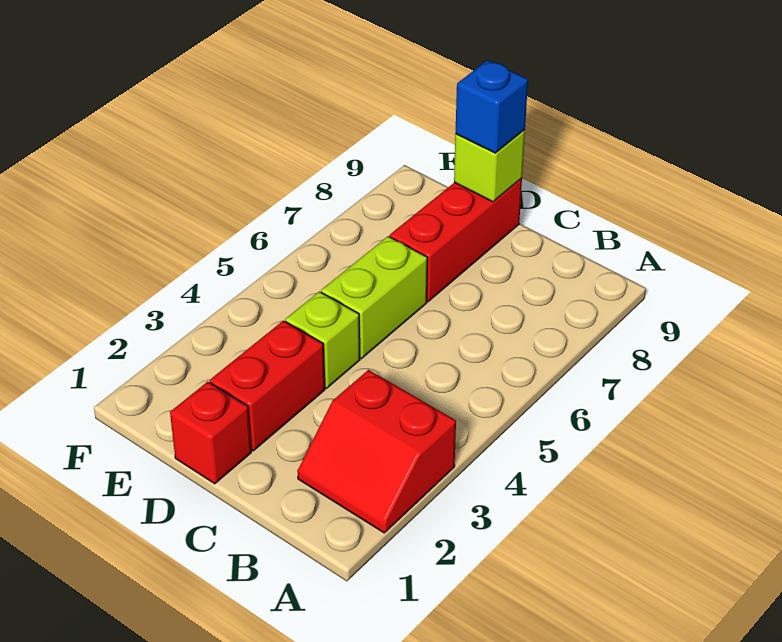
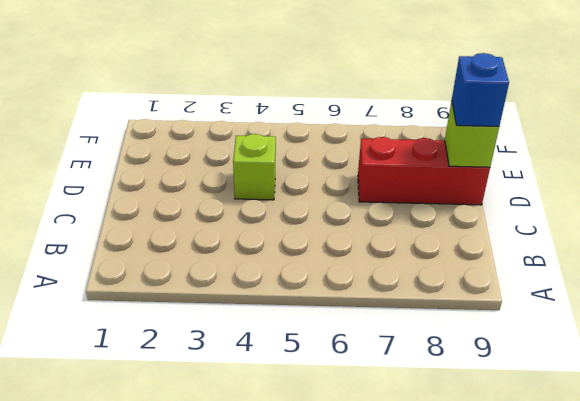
none -> red slope A2:B3 level 1 top 3
none -> red brick D1 level 1

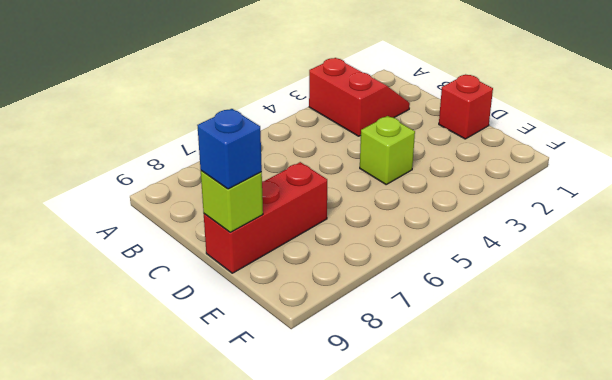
none -> red brick D2:D3 level 1
none -> lime brick D5:D6 level 1

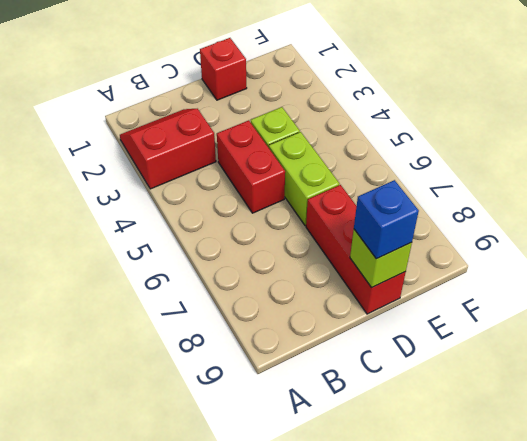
red brick C4:C5 level 1 -> red brick D2:D3 level 1

